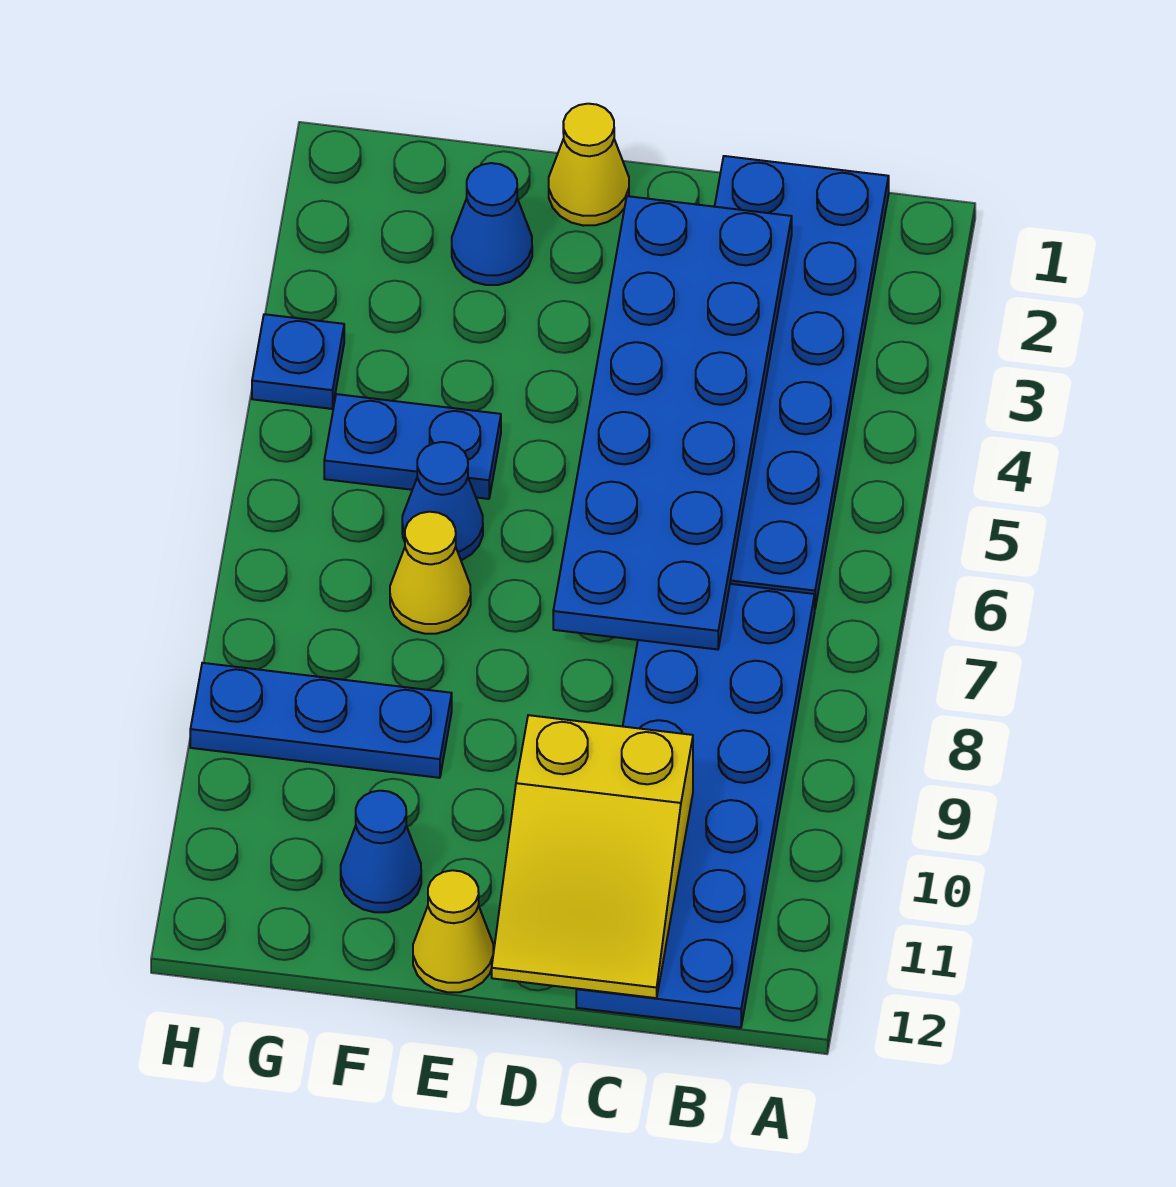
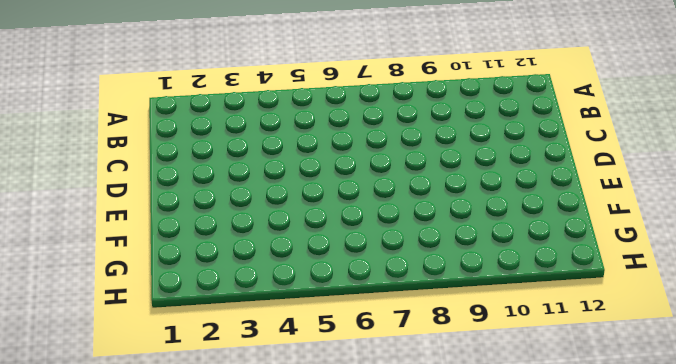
none -> blue plate B1:C6 level 1
none -> blue plate B7:C12 level 1
none -> yellow cone E1 level 1

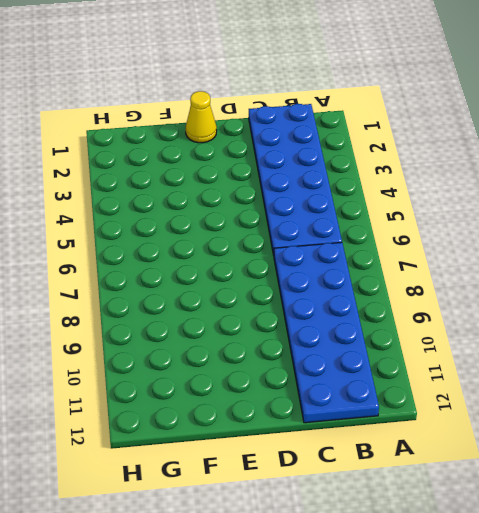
none -> yellow cone E12 level 1
none -> blue cone F2 level 1
none -> blue plate F5:G5 level 1

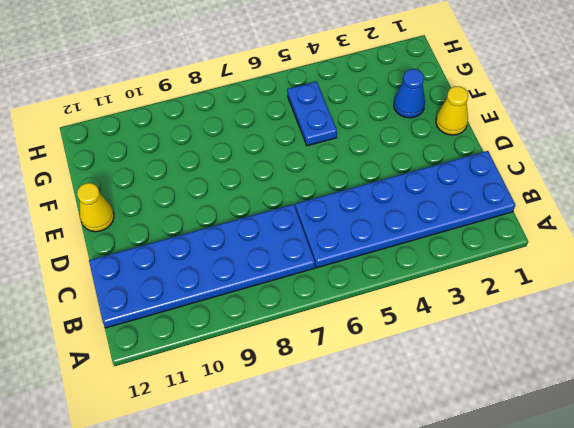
none -> blue cone F6 level 1
none -> yellow cone F7 level 1
none -> blue plate F9:H9 level 1

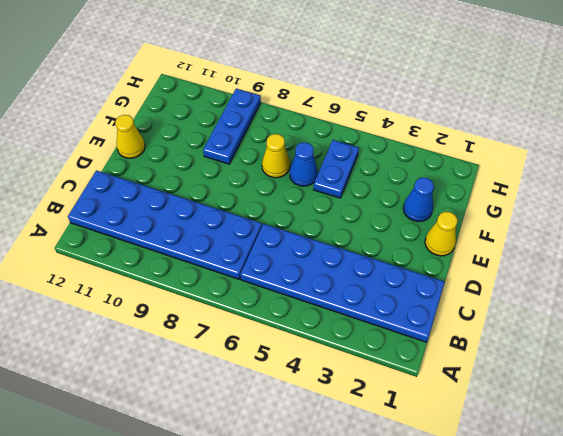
none -> blue cone F11 level 1
none -> blue plate H4 level 1
none -> blue plate C2:D7 level 2

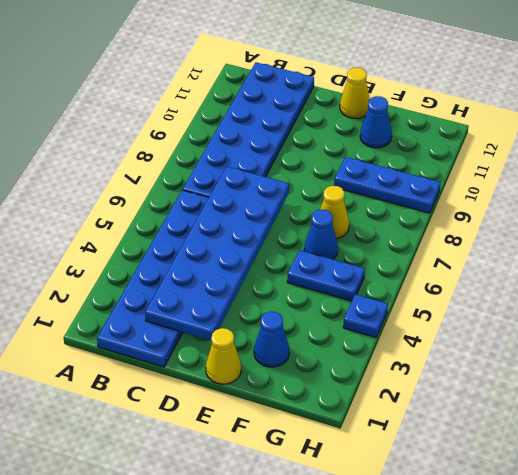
none -> yellow slope C10:D12 level 2 top 10

